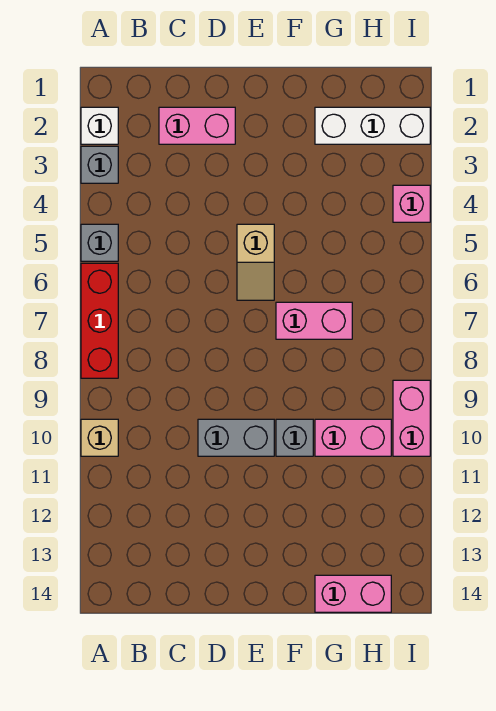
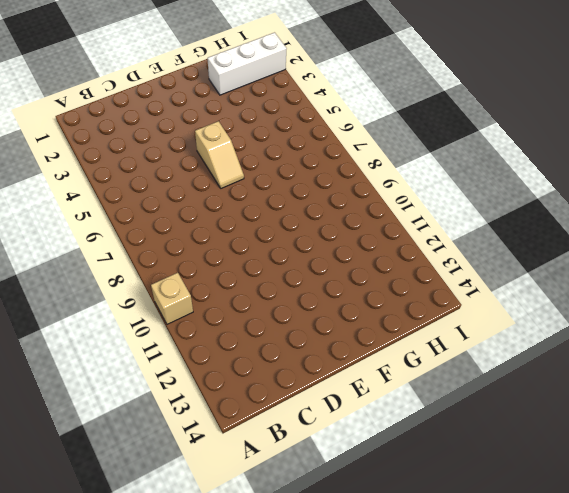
none -> white brick A2 level 1
none -> grey brick A3 level 1
none -> grey brick A5 level 1

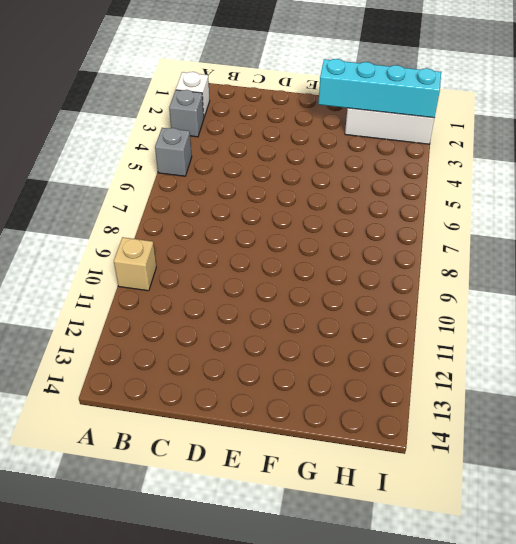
cyan brick F2:I2 level 2 -> none
none -> red brick A6:A8 level 1
none -> pink brick C2:D2 level 1
none -> grey brick D10:E10 level 1

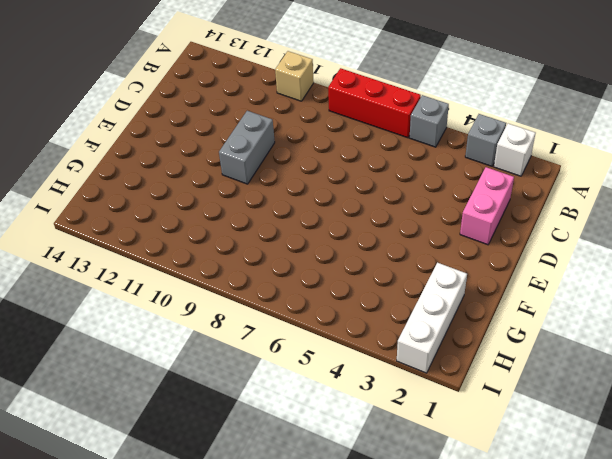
none -> tan slope E5:E6 level 1 top 5
none -> pink brick F7:G7 level 1
none -> grey brick F10 level 1

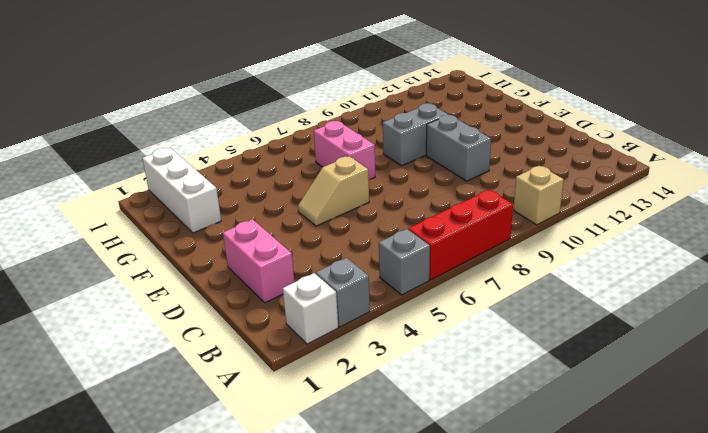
tan slope E5:E6 level 1 top 6 -> tan slope E5:E6 level 1 top 5
grey brick F9:F10 level 1 -> grey brick F10 level 1
none -> pink brick G10:H10 level 1
none -> pink brick G14:H14 level 1
none -> pink brick I4 level 1

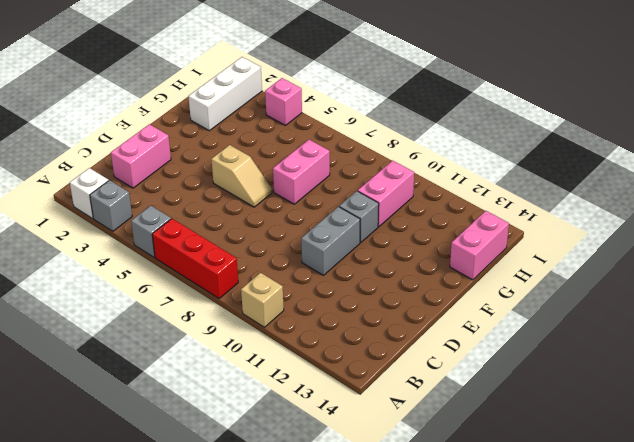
none -> pink brick I9:I10 level 1

